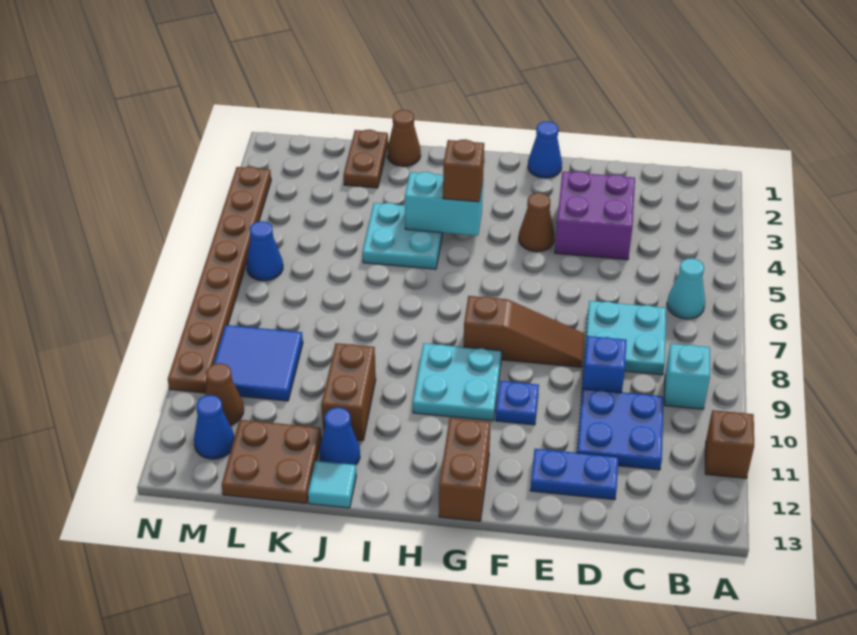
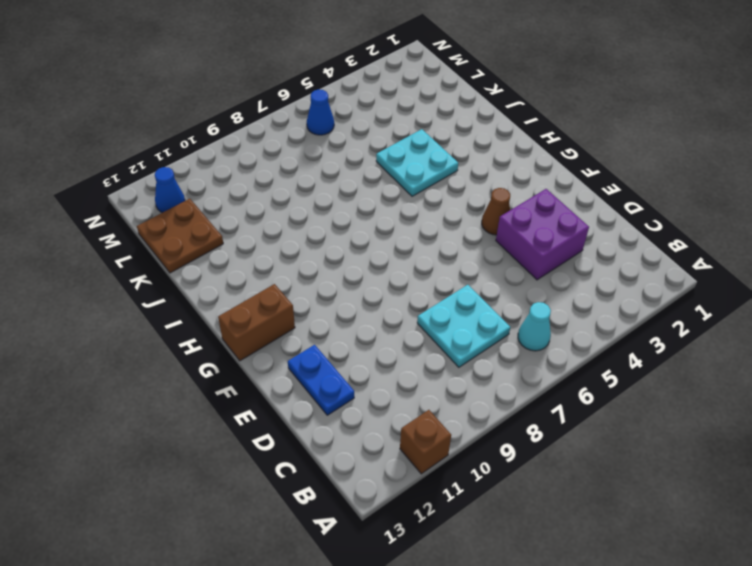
none -> cyan brick B9 level 1
none -> blue plate C10:D11 level 1
none -> blue brick D9 level 1

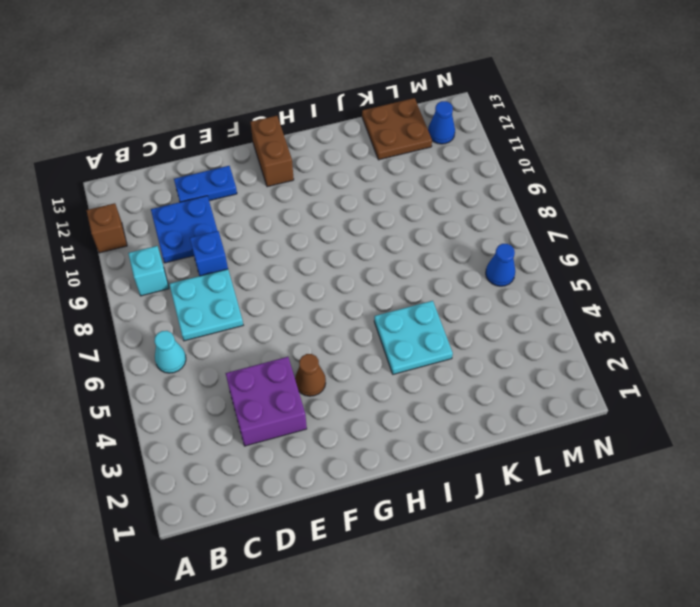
none -> brown slope E8:G8 level 1 top G
none -> blue cone F1 level 1
none -> blue plate F10 level 1

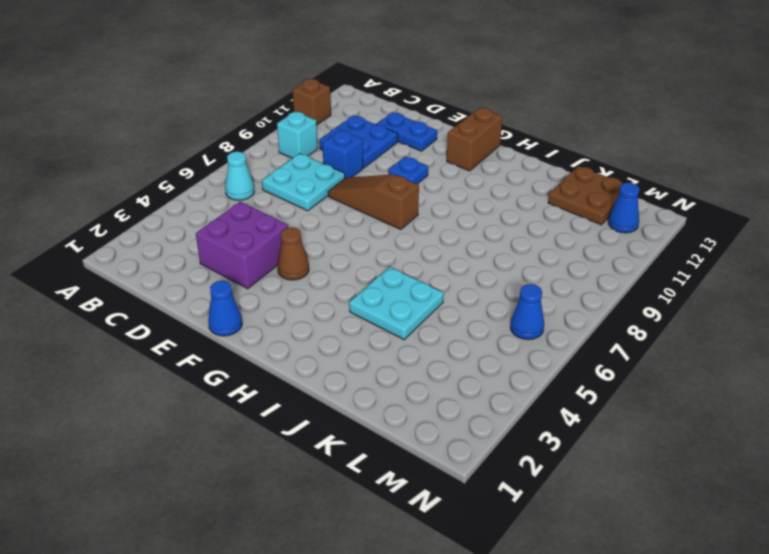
none -> cyan plate G9:H10 level 1
none -> brown cone J1 level 1
none -> brown brick J10:J11 level 1

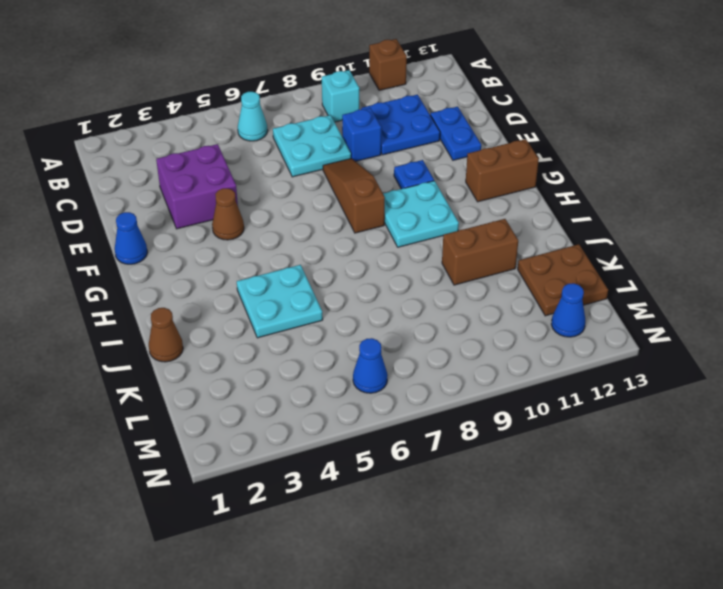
none -> blue cone J12 level 1
none -> cyan tile J13 level 1
none -> brown plate K1:K2 level 1

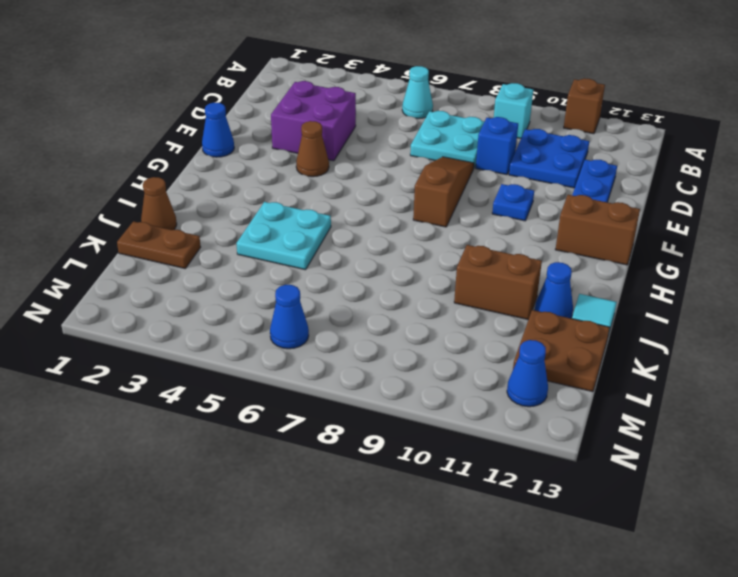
none -> cyan plate G9:H10 level 1
none -> blue tile L9:M10 level 1
none -> brown cone M11 level 1

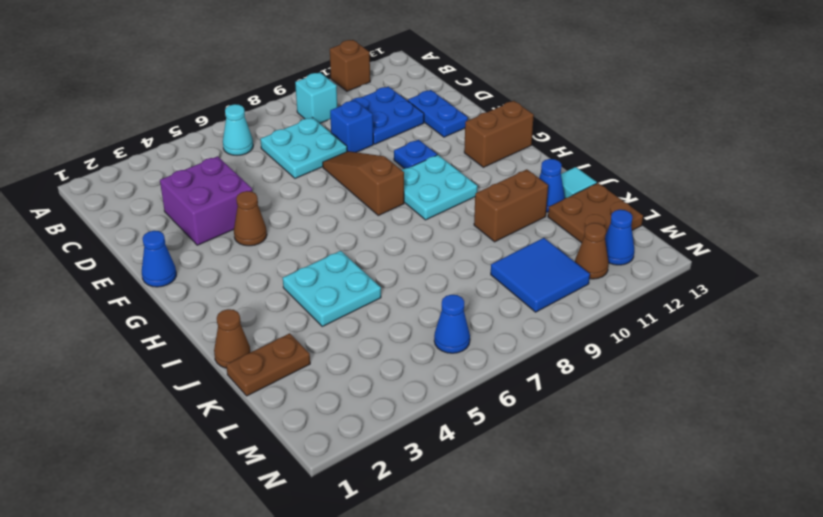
none -> brown plate N3:N10 level 1
none -> cyan brick H4:I4 level 2
none -> brown brick H4 level 3

